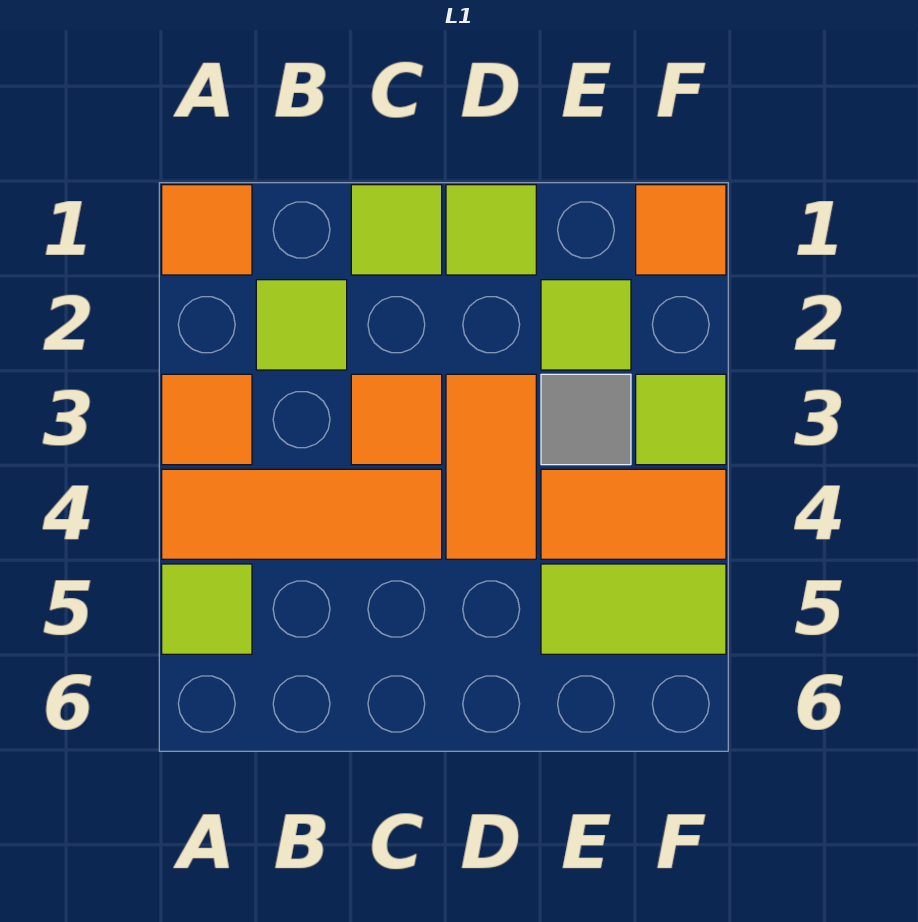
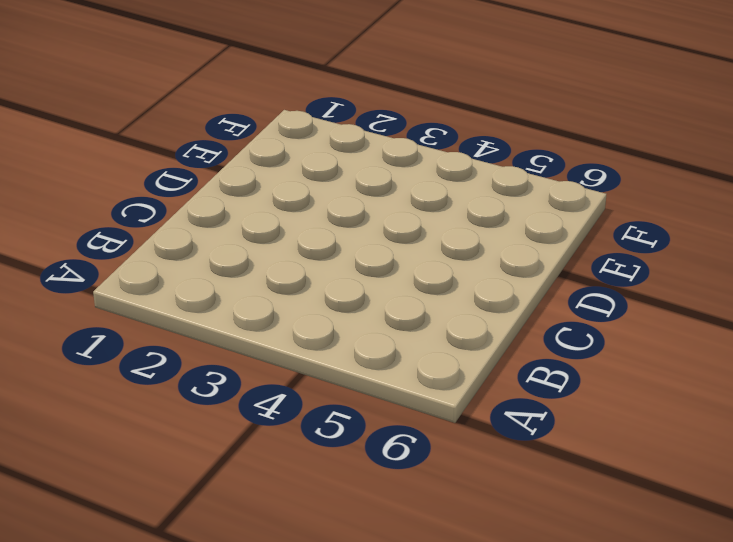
none -> orange tile A1 level 1
none -> orange tile A3 level 1
none -> orange tile A4:C4 level 1

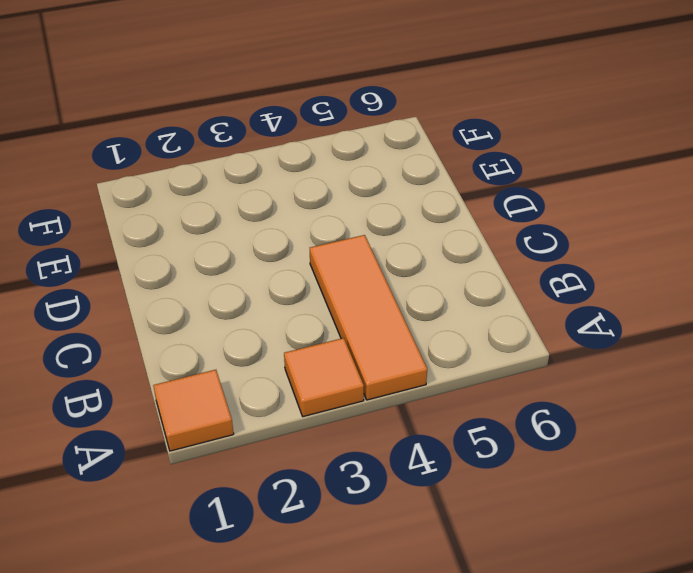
none -> lime tile A5 level 1
none -> lime tile B2 level 1
none -> lime tile C1 level 1

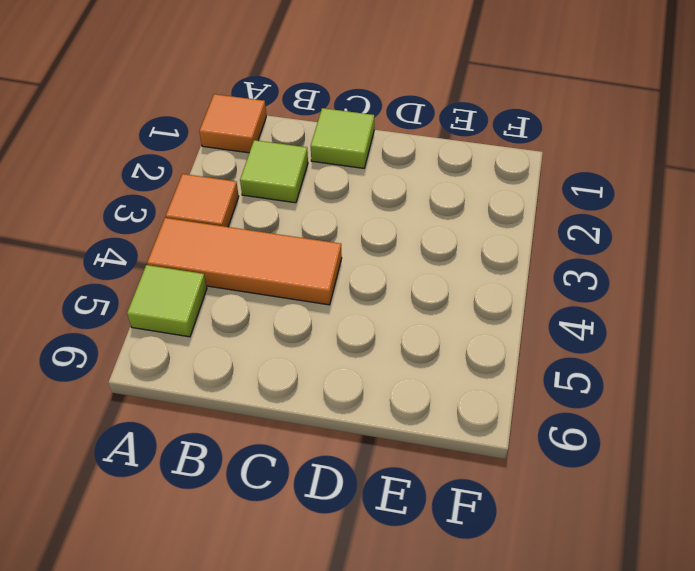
none -> orange tile C3 level 1
none -> lime tile D1 level 1
none -> orange tile D3:D4 level 1

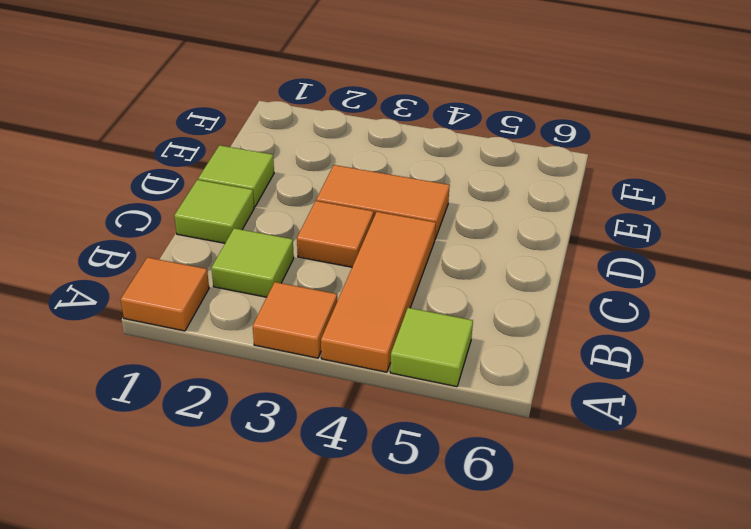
none -> lime tile E2 level 1
none -> grey tile E3 level 1
none -> orange tile E4:F4 level 1

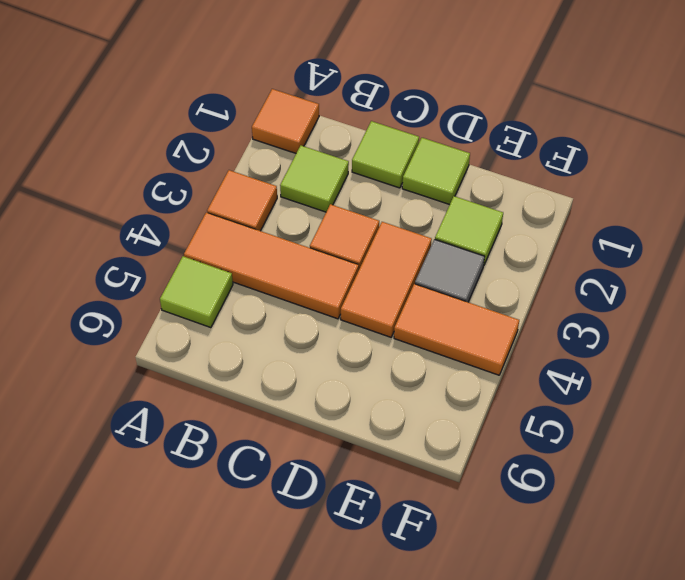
none -> lime tile E5:F5 level 1
none -> orange tile F1 level 1
none -> lime tile F3 level 1

